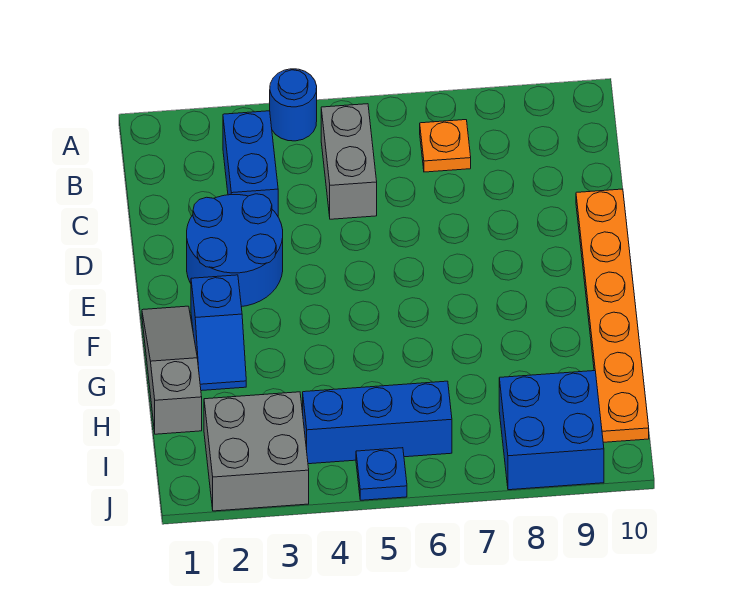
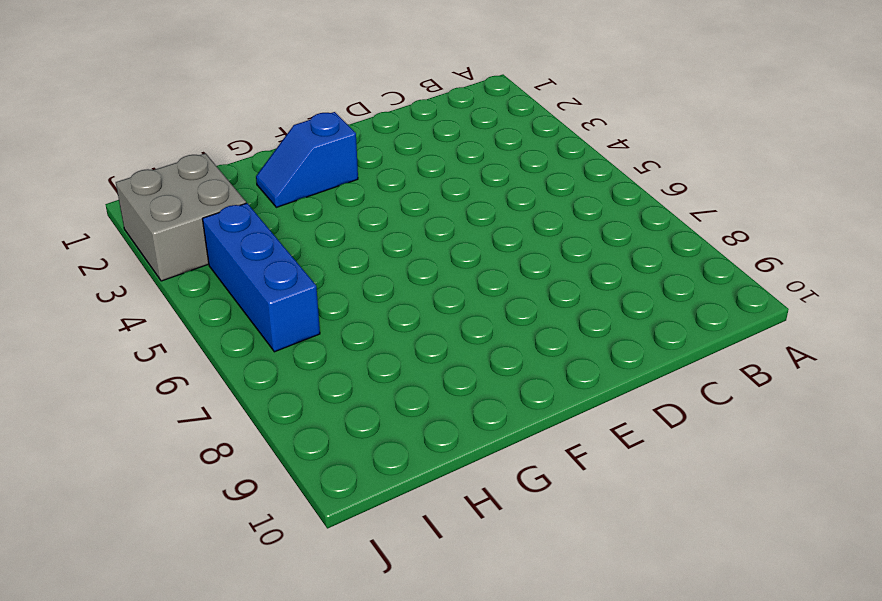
none -> blue round brick A4 level 1
none -> blue brick B3:C3 level 1
none -> grey brick B5:C5 level 1

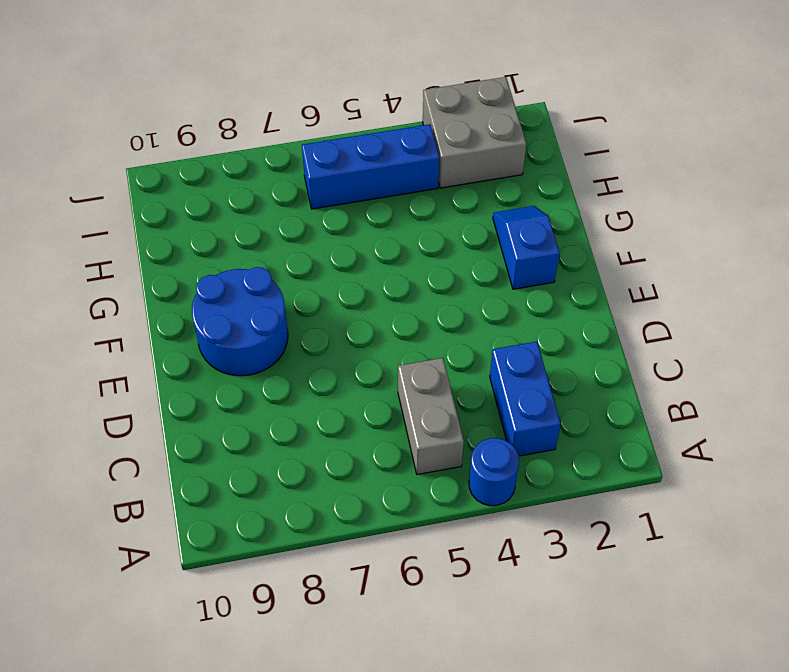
blue round brick E8:F9 level 1 -> blue round brick D2:E3 level 1
none -> orange plate B7 level 1
none -> orange plate D10:I10 level 1
none -> grey slope F1:H1 level 1 top H

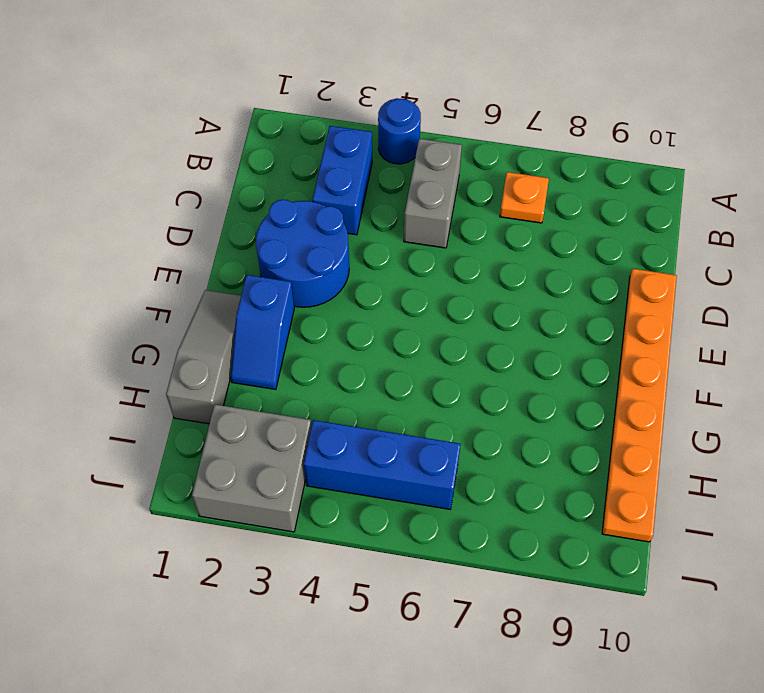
none -> blue brick I8:J9 level 1
none -> blue plate J5 level 1

